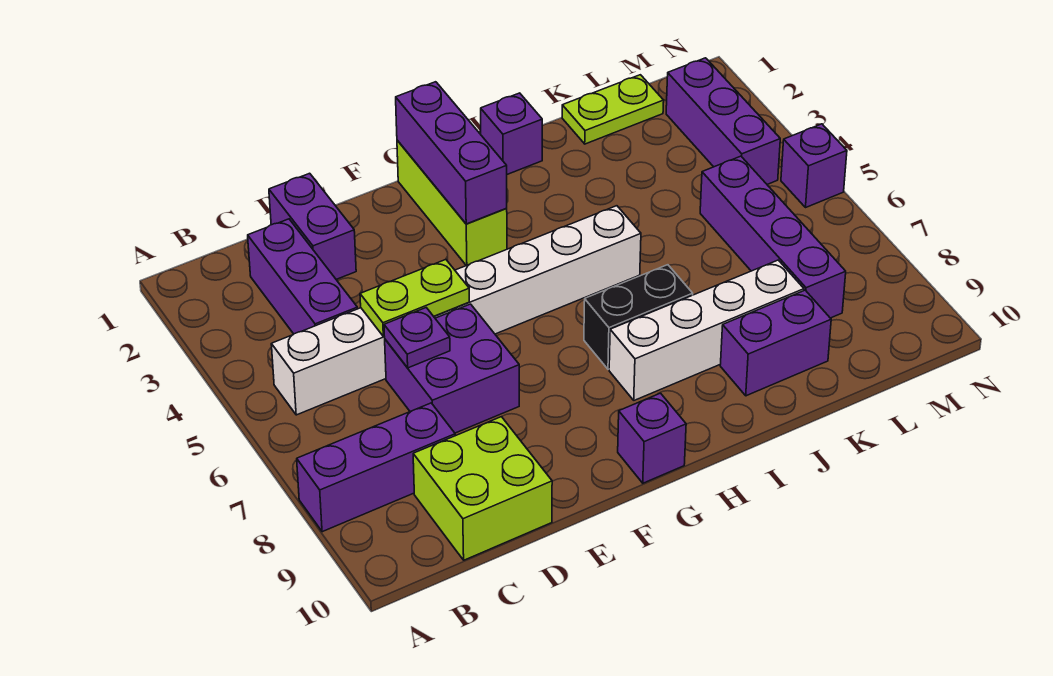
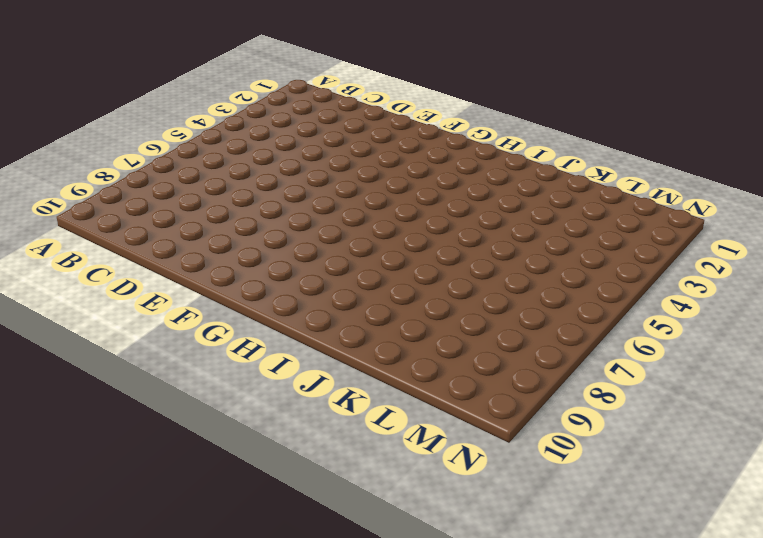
none -> purple brick A8:C8 level 1
none -> white brick B5:I5 level 1
none -> purple brick C2:C4 level 1

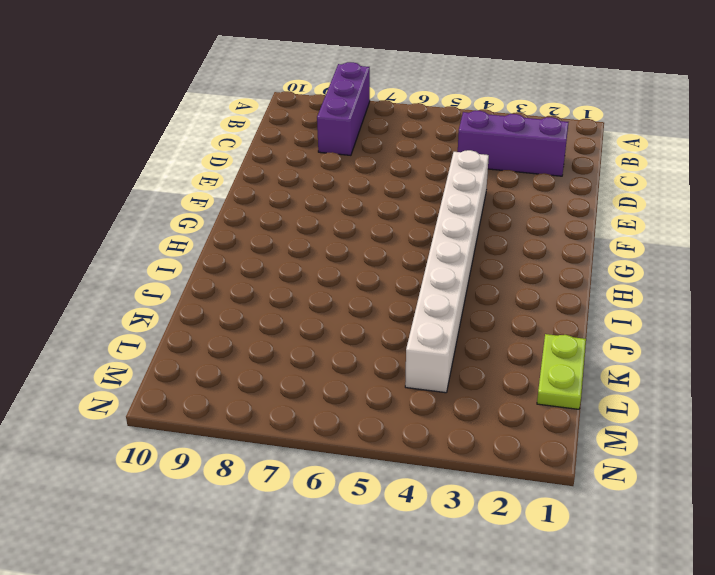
white brick E4:L4 level 1 -> white brick B5:I5 level 1
none -> lime brick C9:D10 level 1
none -> purple brick D1:D2 level 1
none -> purple brick D6:E7 level 1

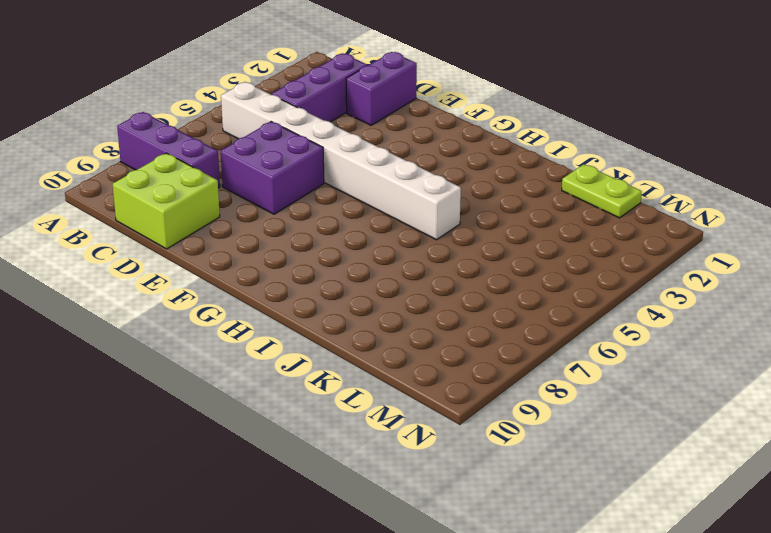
none -> lime brick G1:G3 level 1
none -> purple brick G10 level 1
none -> black brick H7:I7 level 1

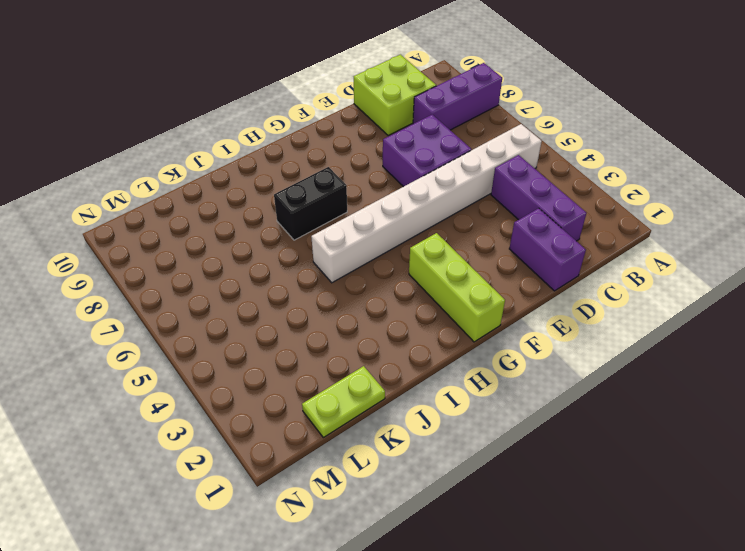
none -> purple brick G10 level 1
none -> white brick H8:K8 level 1
none -> purple brick I1 level 1

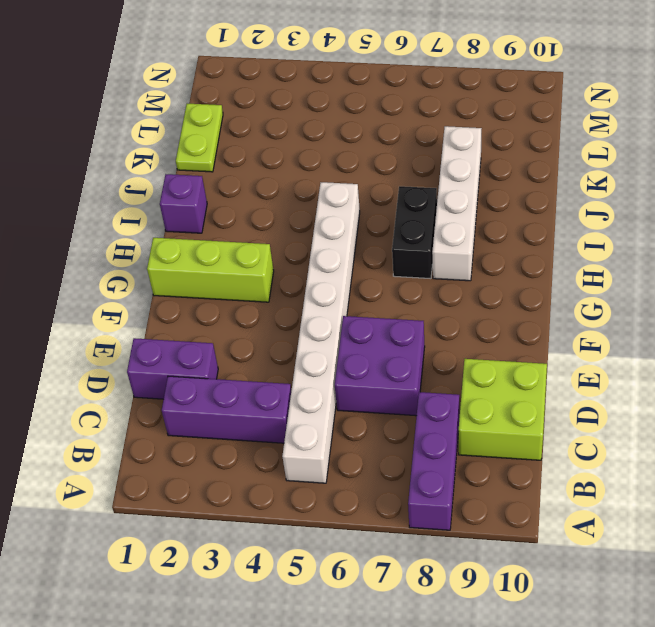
none -> purple brick G10 level 1
none -> purple brick J9:K9 level 1
none -> purple brick L5:L8 level 1

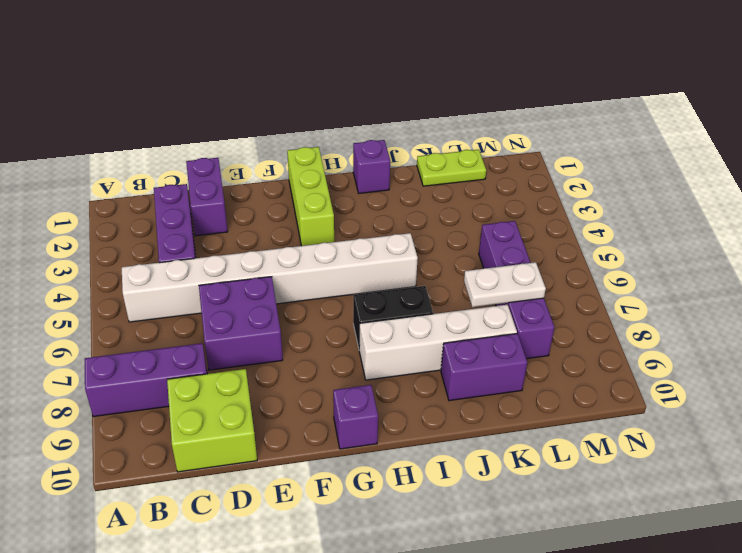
white plate K7:L7 level 2 -> none
none -> purple brick M2:M4 level 1
none -> purple brick N5 level 1
none -> lime plate D5:E5 level 2

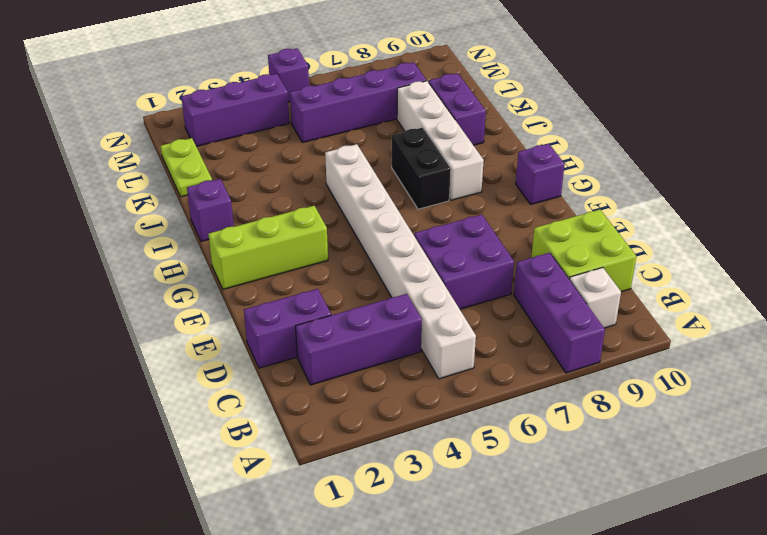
white brick B9 level 1 -> none
none -> lime plate D5:E5 level 2
none -> purple plate D6 level 2
none -> purple brick G1:G3 level 2

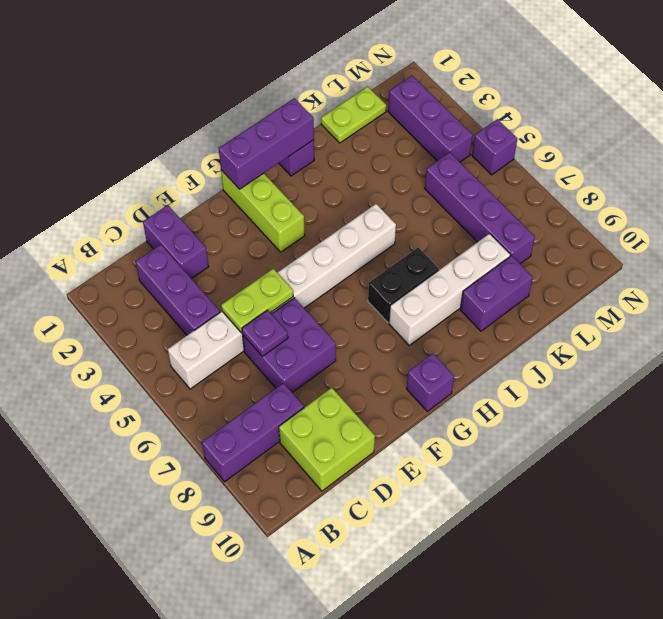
purple brick G1:I1 level 2 -> purple brick G1:G3 level 2

